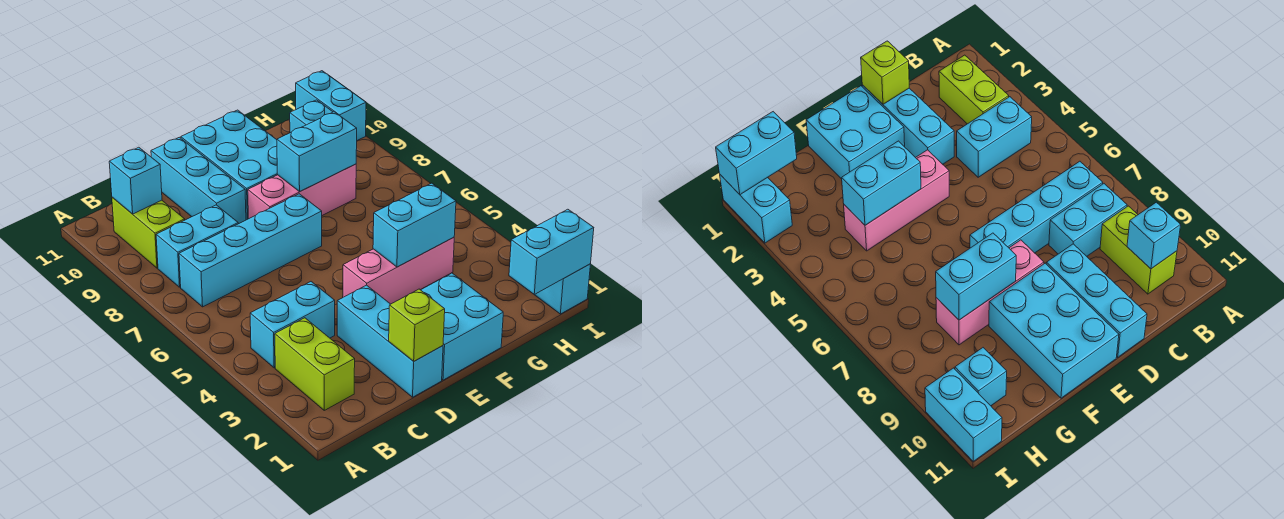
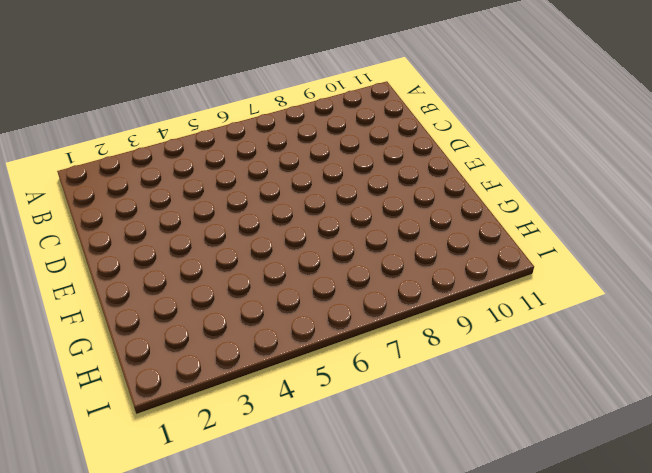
none -> lime brick B2:B3 level 1
none -> cyan brick B4:C4 level 1
none -> cyan brick B7:E7 level 1

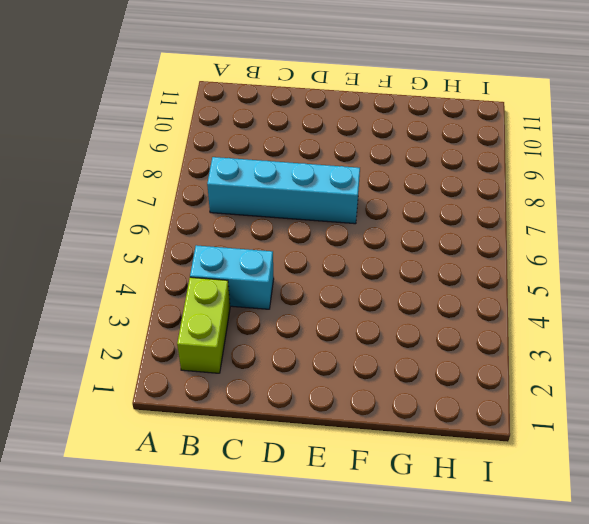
none -> cyan brick B8:C8 level 1
none -> lime brick B9:B10 level 1
none -> cyan brick D1:D3 level 1

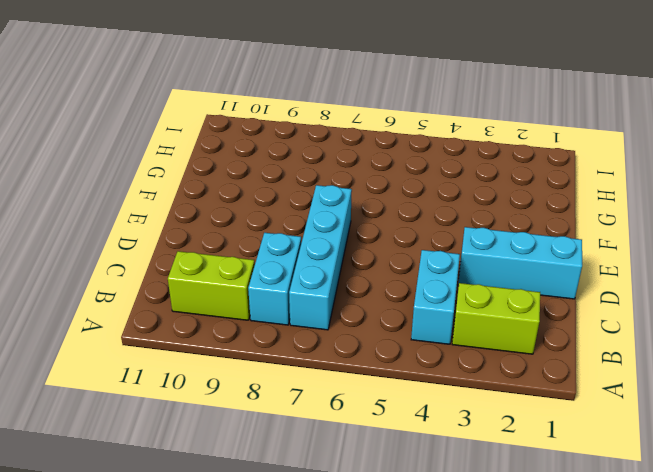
none -> cyan brick D9:D11 level 1
none -> cyan brick E1:F2 level 1
none -> pink brick E4:G4 level 1

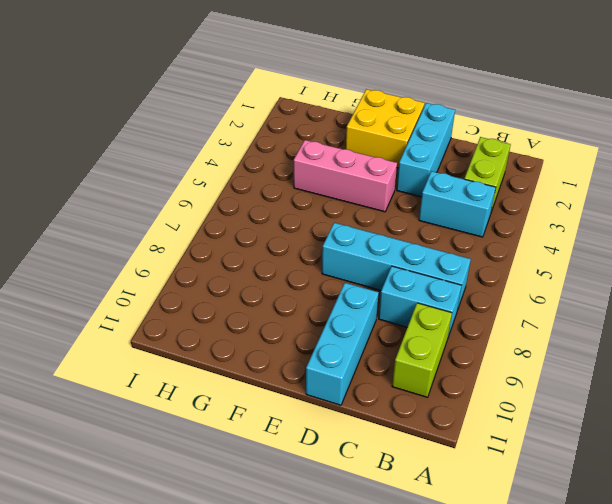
yellow brick E1:F2 level 1 -> cyan brick E1:F2 level 1
none -> pink brick E8:G8 level 1
none -> cyan brick E9:F11 level 1
none -> cyan brick H10 level 1

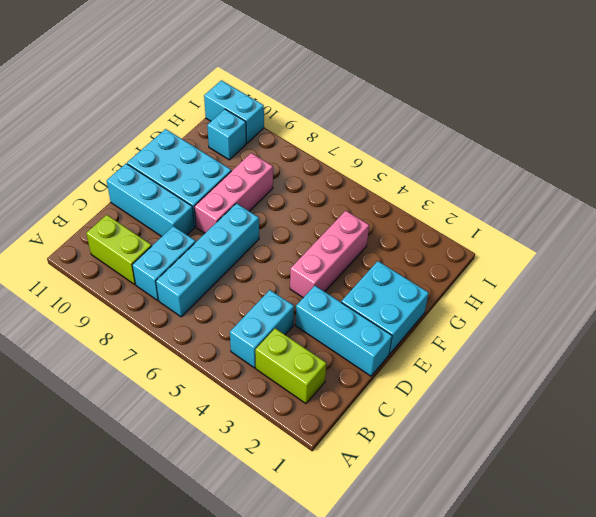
none -> cyan brick I1:I2 level 1
none -> cyan brick B10 level 2
none -> lime brick D1 level 2

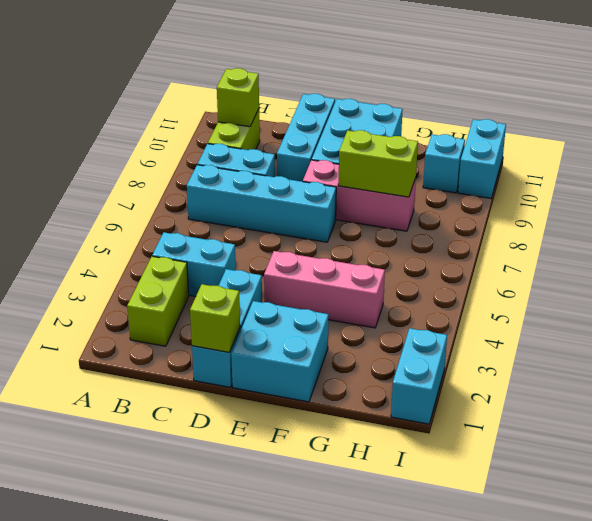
lime brick B10 level 2 -> cyan brick B10 level 2
lime brick F8:G8 level 2 -> cyan brick F8:G8 level 2
none -> cyan brick F4:G4 level 2
none -> cyan brick H1:I1 level 2

